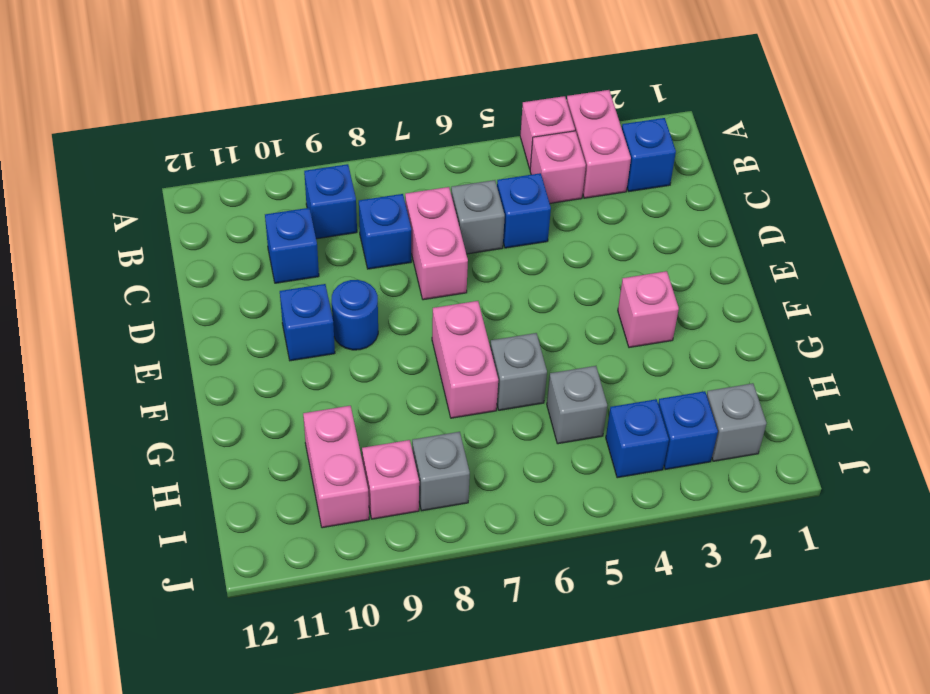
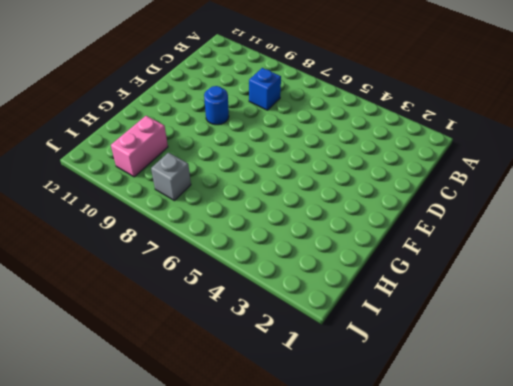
none -> pink brick A3:B3 level 1
none -> pink brick A4 level 1
none -> blue brick B2 level 1

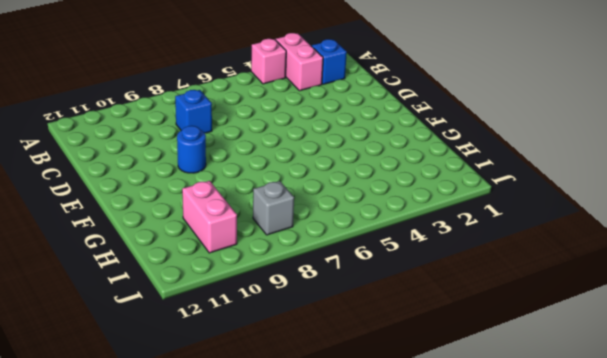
none -> pink brick B4 level 1
none -> blue brick B9 level 1
none -> blue brick C5 level 1

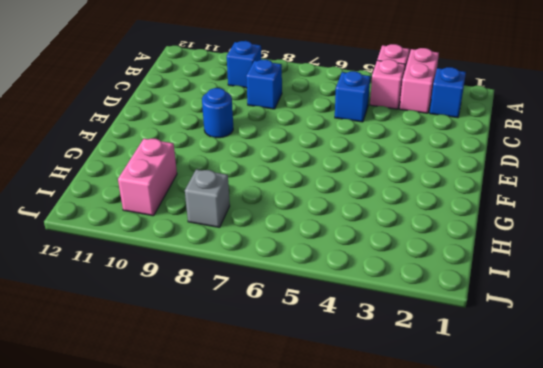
none -> grey brick C6 level 1
none -> pink brick C7:D7 level 1
none -> blue brick C10 level 1

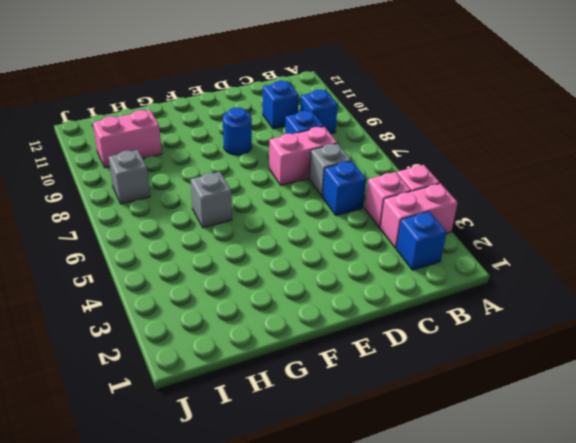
none -> blue brick E10 level 1
none -> pink brick F3 level 1
none -> pink brick F7:G7 level 1

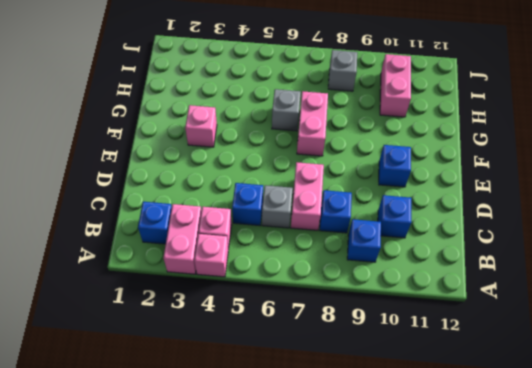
none -> blue round brick E9 level 1
none -> grey brick H5 level 1
none -> grey brick I2 level 1

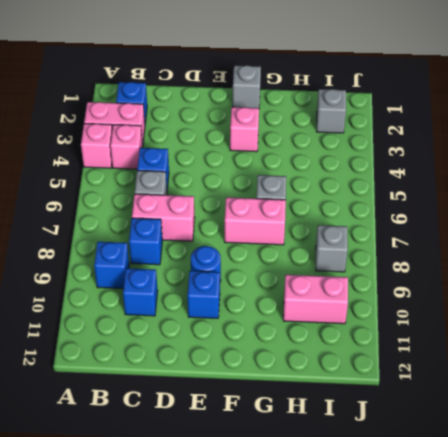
grey brick F1 level 1 -> grey brick H5 level 1
none -> blue brick I3 level 1
none -> blue brick I4 level 1
none -> pink brick I9 level 1

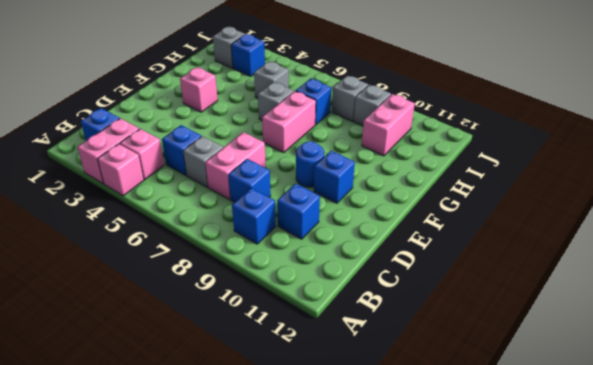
blue brick H7 level 1 -> blue brick I4 level 1
grey brick I9 level 1 -> pink brick I9 level 1

